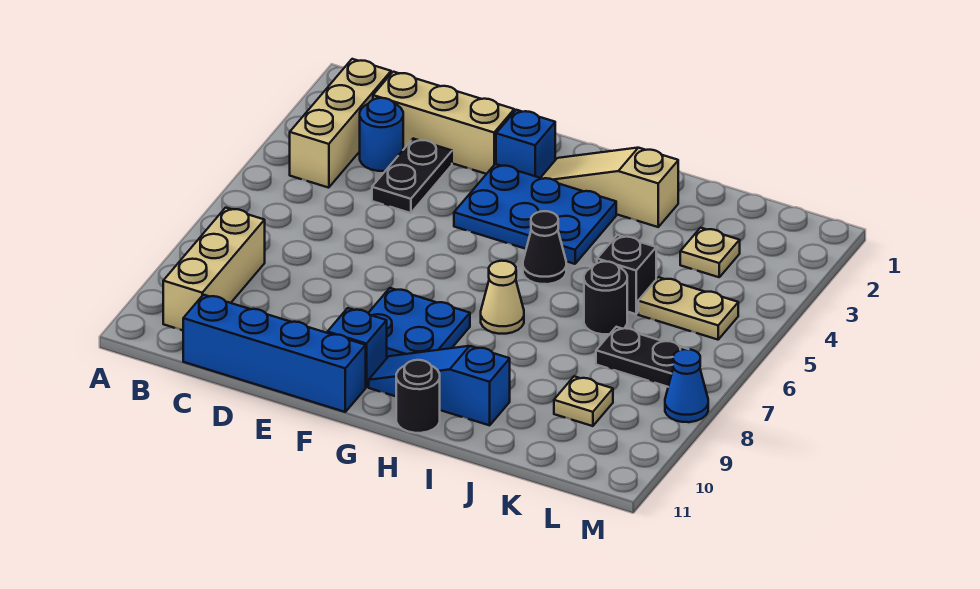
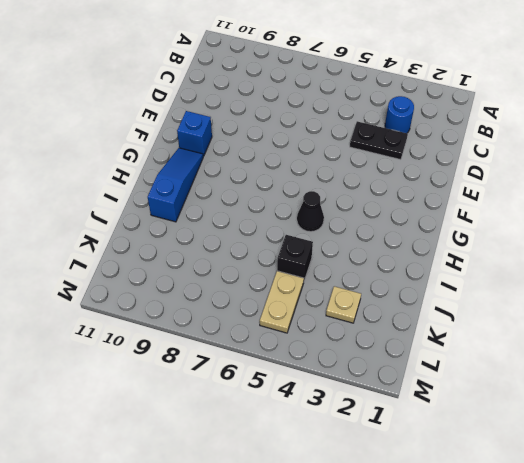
none -> tan brick B2:B4 level 1
none -> tan brick B8:B10 level 1
none -> tan brick C2:E2 level 1

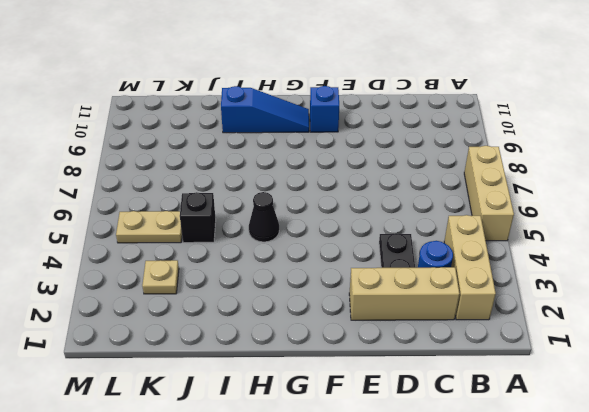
tan brick A5:A7 level 1 -> tan brick B8:B10 level 1
none -> blue brick C11:F11 level 1
none -> blue brick F2 level 1
none -> blue plate F3:H4 level 1

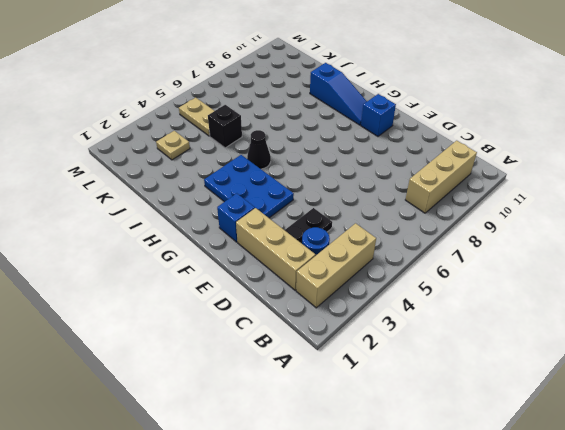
none -> blue brick C11:F11 level 1
none -> blue plate F8:G9 level 1
none -> tan slope G2:I2 level 1 top I

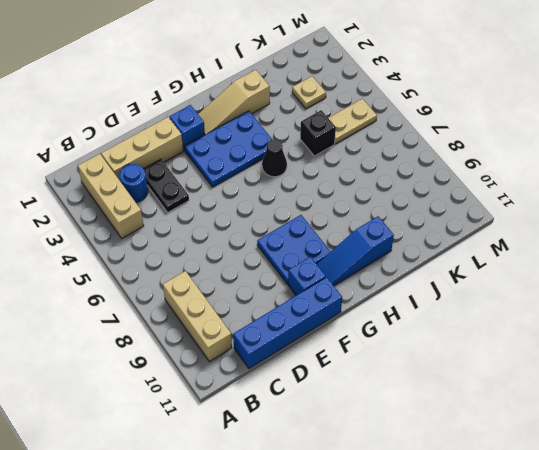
none -> tan cone H7 level 1
none -> black round brick H11 level 1
none -> black round brick J6 level 1

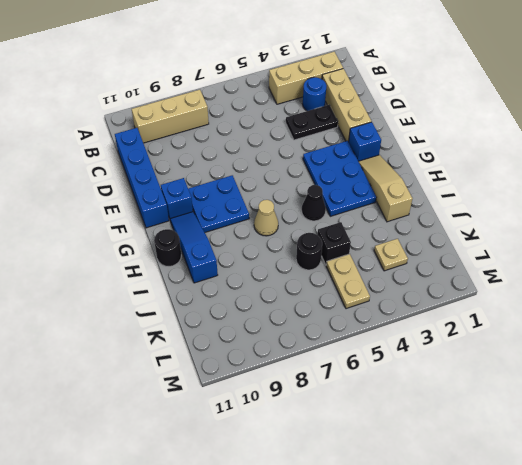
none -> black plate K7:L7 level 1
none -> tan plate K9 level 1
none -> blue cone M8 level 1

